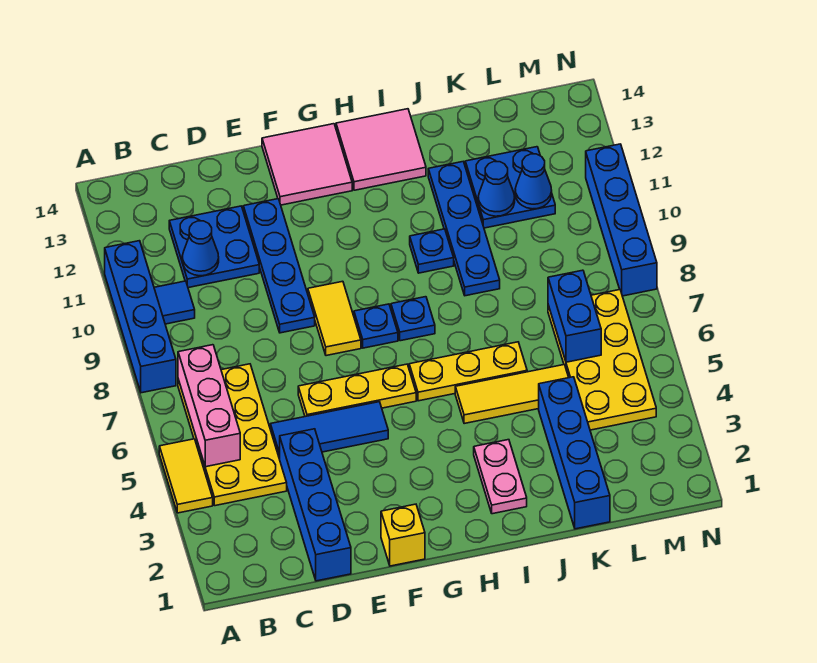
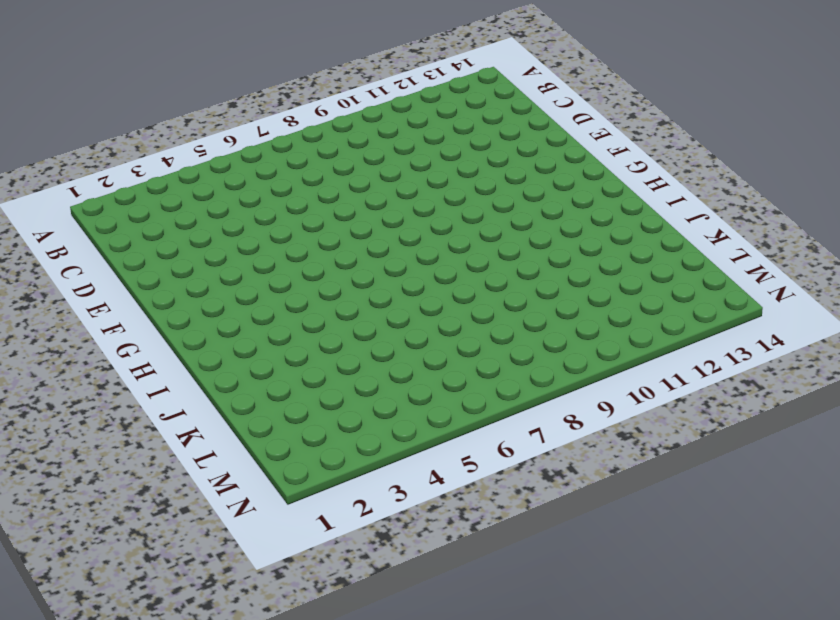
none -> yellow tile A4:A5 level 1
none -> blue brick A8:A11 level 1
none -> yellow plate B4:C7 level 1

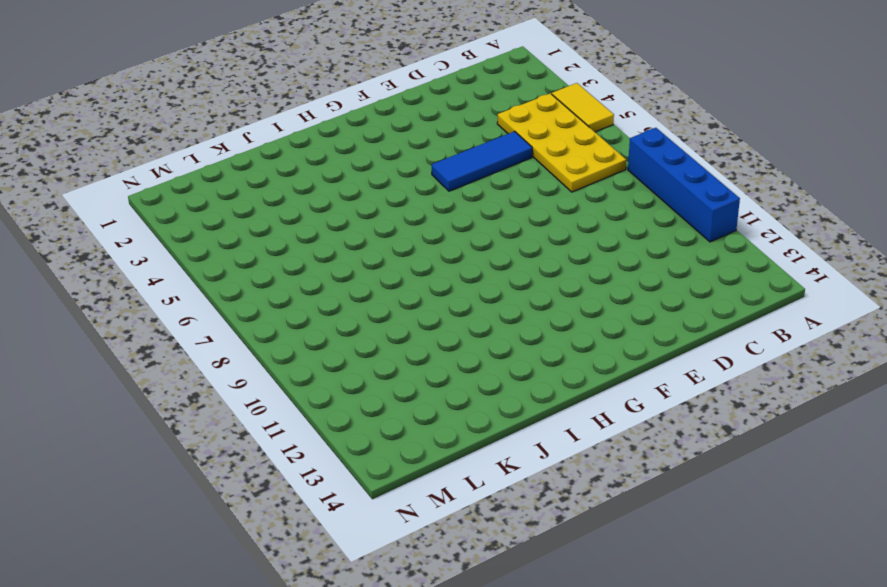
none -> blue tile B10 level 1
none -> blue plate C11:D12 level 1
none -> blue brick D1:D4 level 1

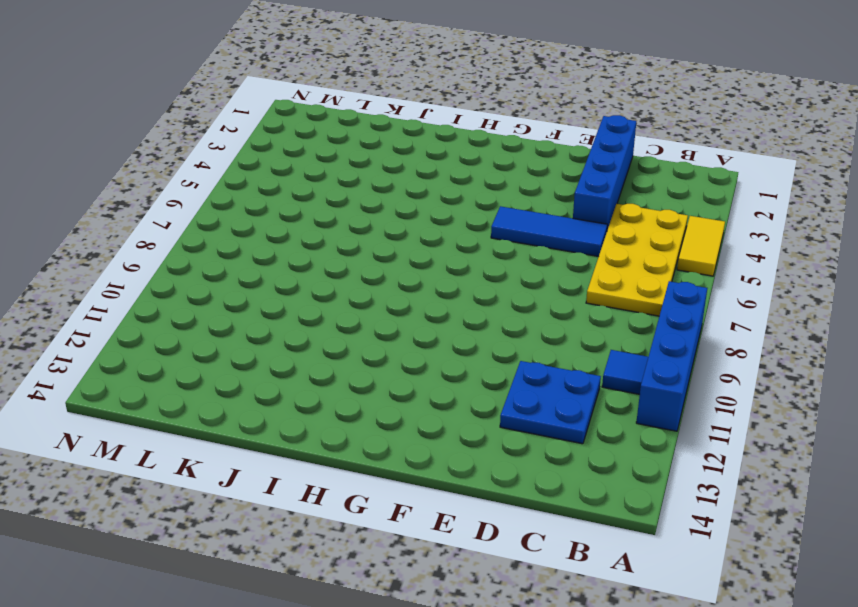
none -> yellow plate E6:G6 level 1
none -> blue plate E9:E12 level 1
none -> yellow brick F1 level 1

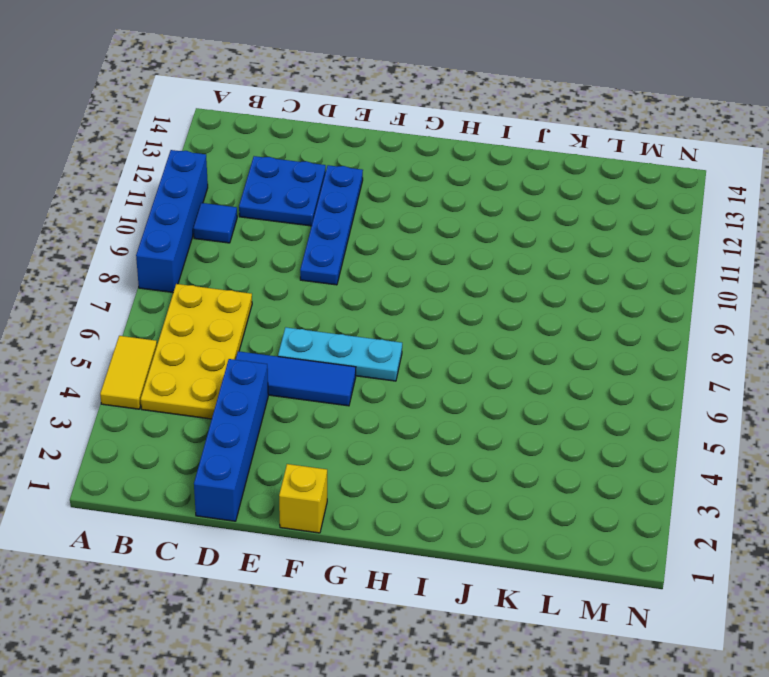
cyan plate E6:G6 level 1 -> yellow plate E6:G6 level 1
none -> yellow tile F8:F9 level 1
none -> pink tile F13:G14 level 1
none -> blue plate G8 level 1

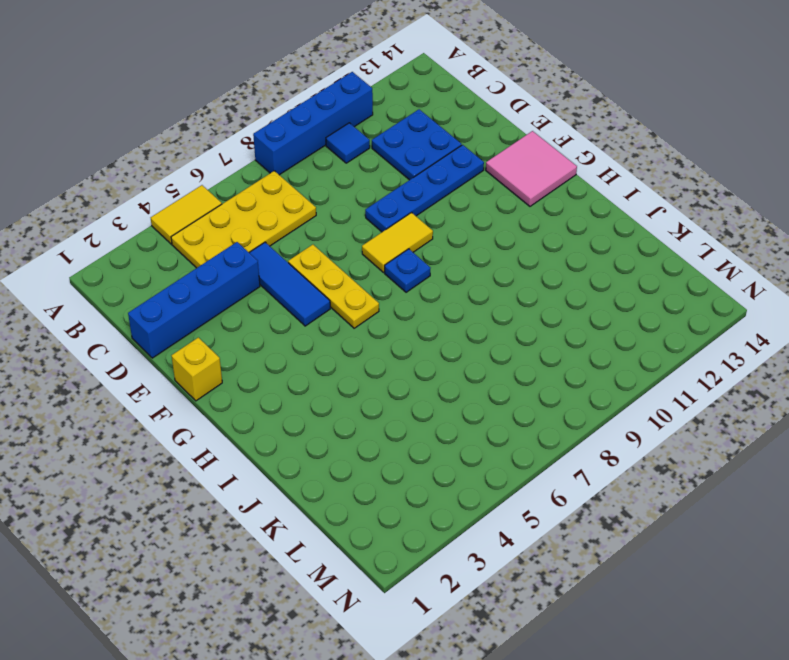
none -> yellow plate H6:J6 level 1
none -> blue plate H8 level 1
none -> pink tile H13:I14 level 1

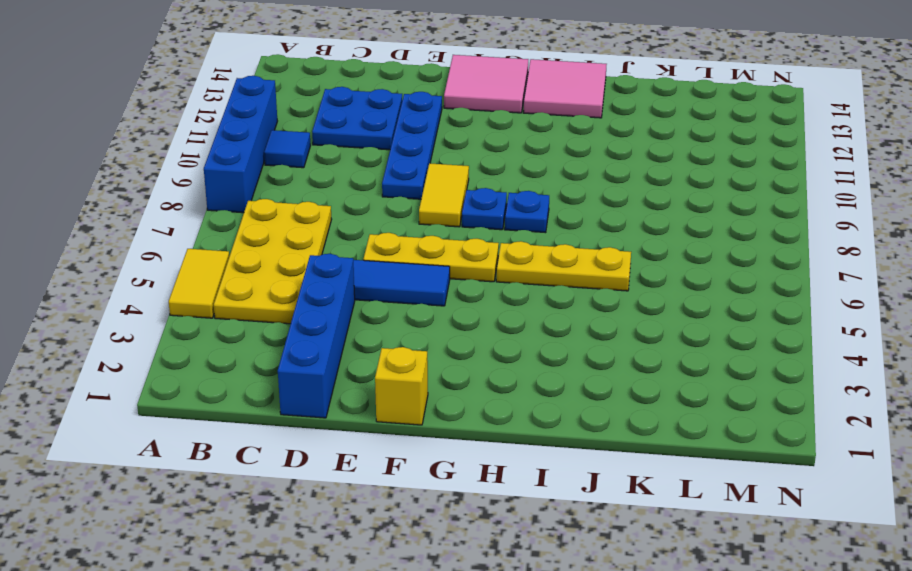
none -> pink plate I2:I3 level 1
none -> yellow tile I5:K5 level 1
none -> blue plate I10 level 1

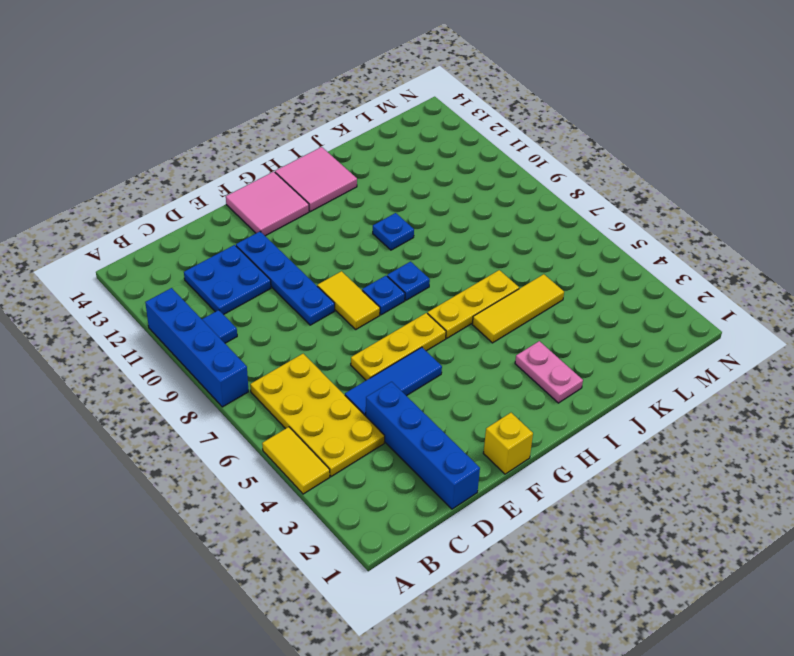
none -> blue plate J9:J12 level 1
none -> blue brick K1:K4 level 1
none -> blue plate K11:L12 level 1

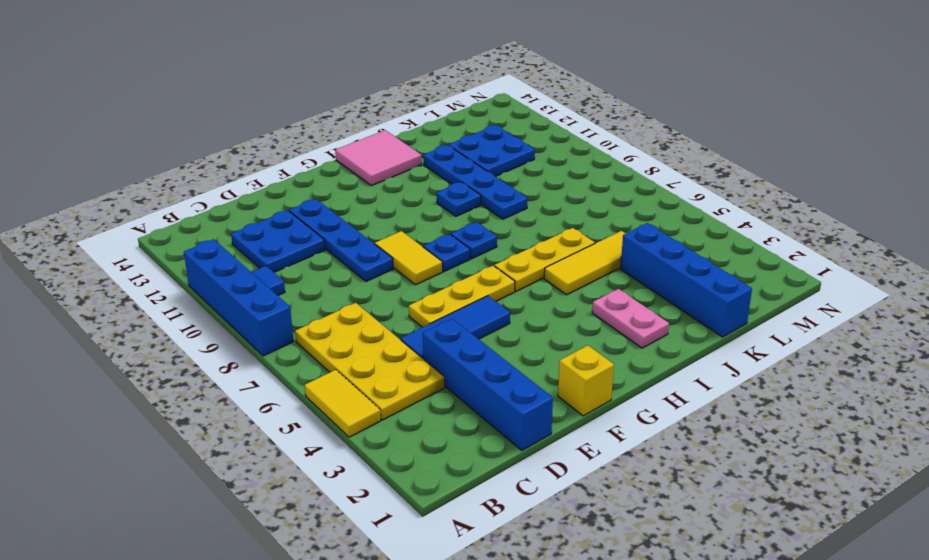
none -> pink tile F13:G14 level 1
none -> yellow plate L4:M7 level 1
none -> blue brick N8:N11 level 1

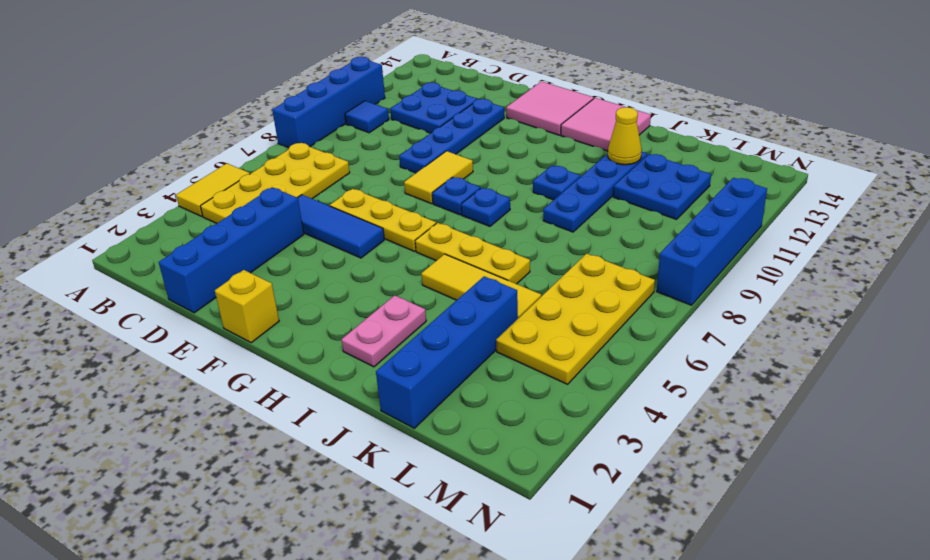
yellow cone J12 level 2 -> none
none -> pink brick B5:B7 level 2
none -> blue cone C11 level 2
none -> blue cone K11 level 2

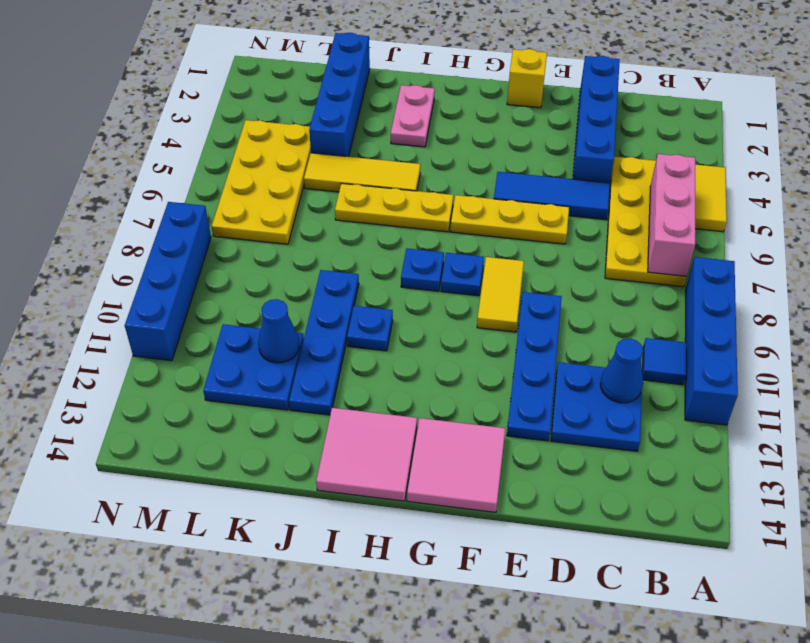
none -> blue brick L6:L7 level 2
none -> blue cone L11 level 2

